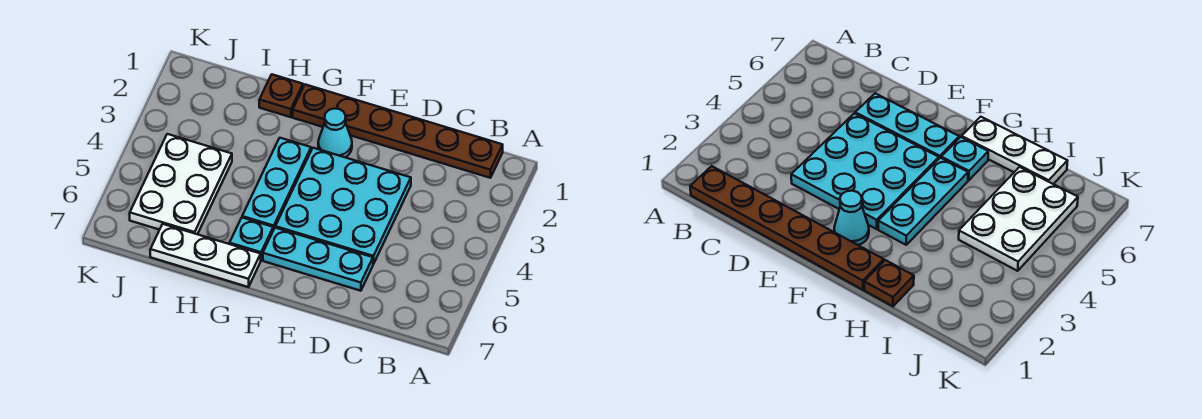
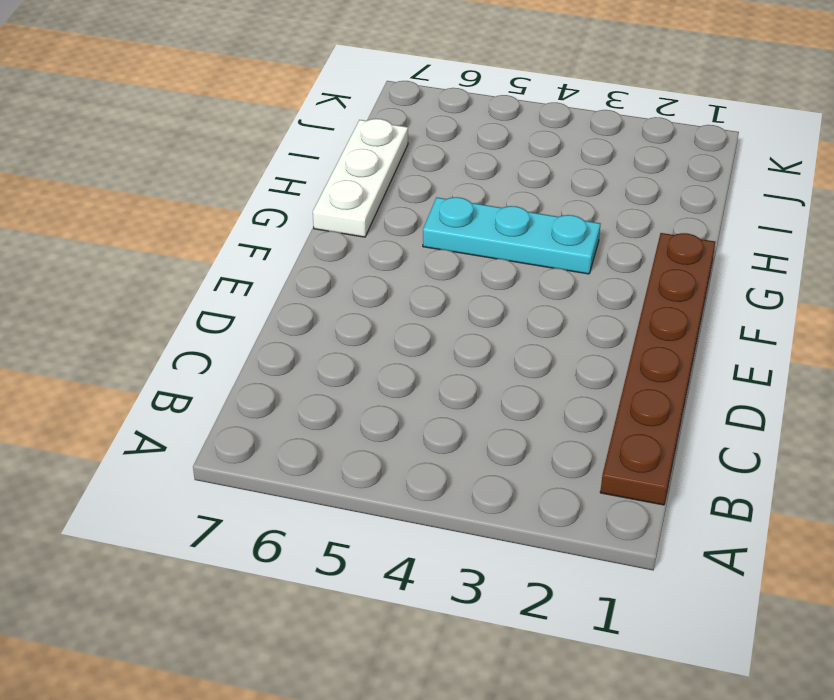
none -> cyan plate D3:F5 level 1
none -> cyan plate D6:F6 level 1

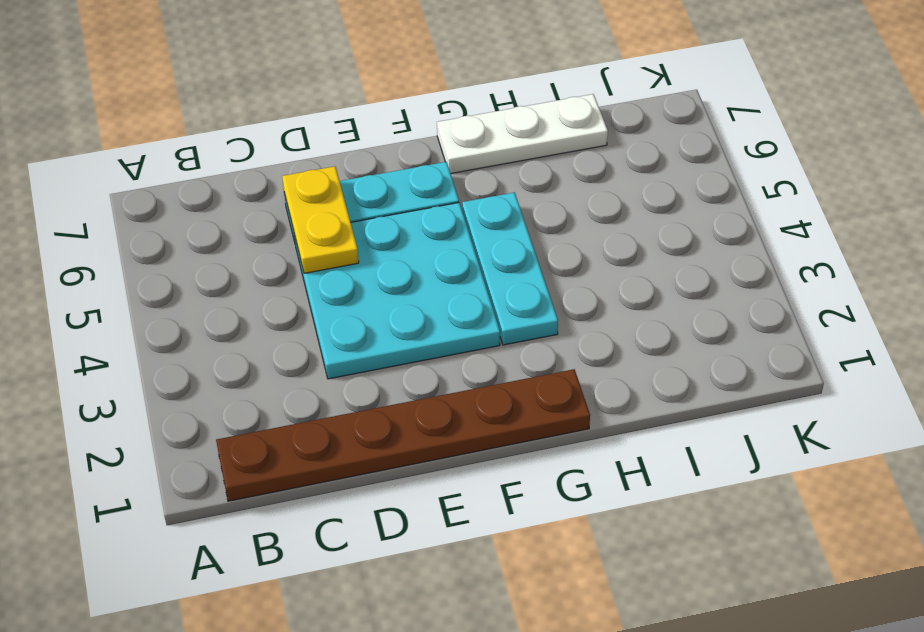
yellow plate D5:D6 level 2 -> none
none -> cyan cone F2 level 1
none -> cyan plate G6 level 1

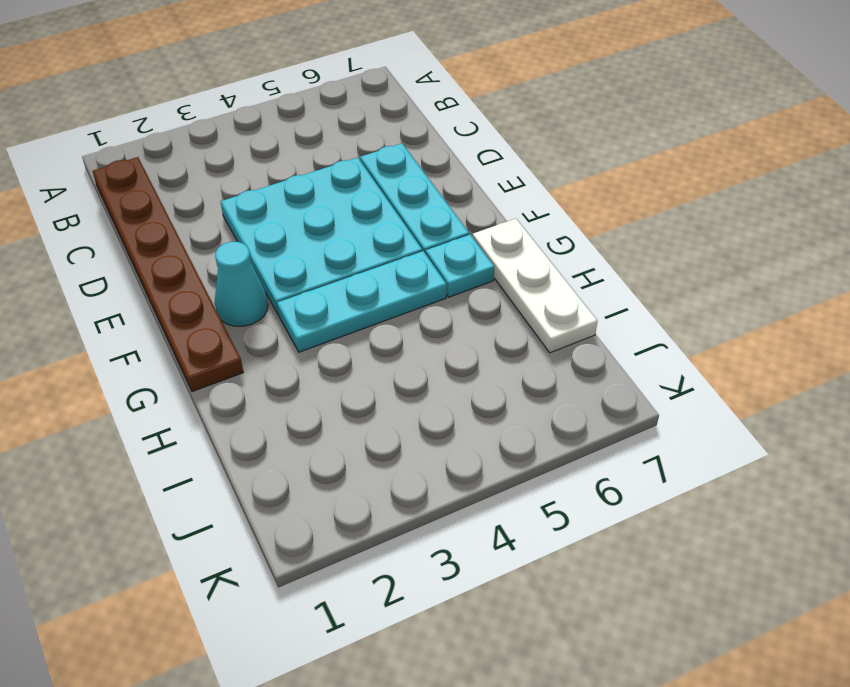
none -> brown plate H1 level 1
none -> white plate I4:J6 level 1

